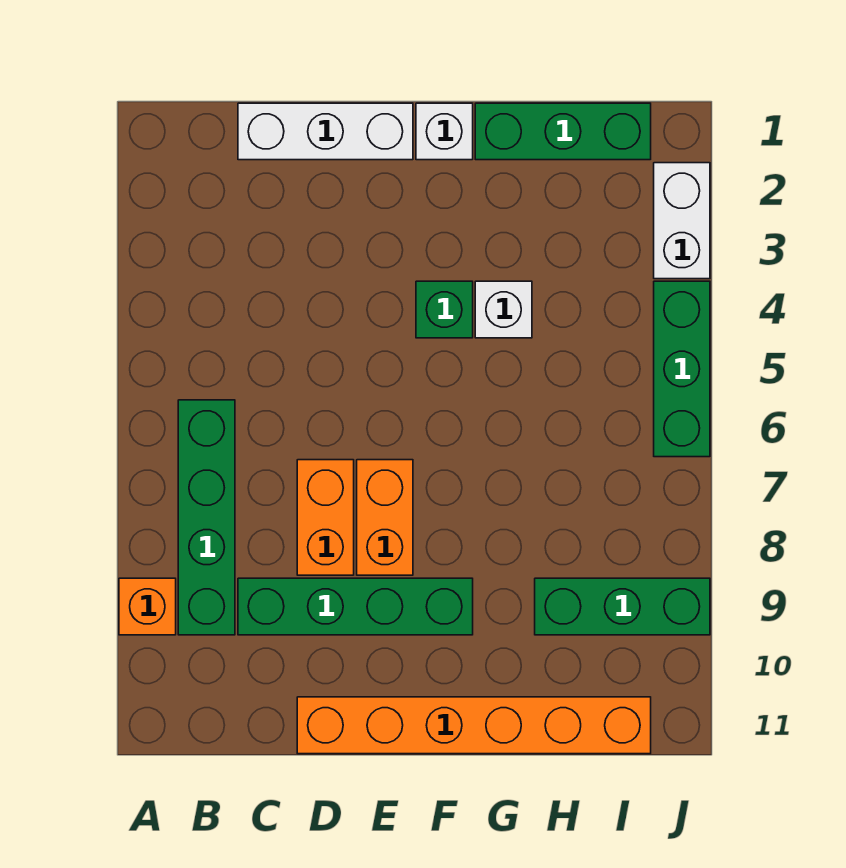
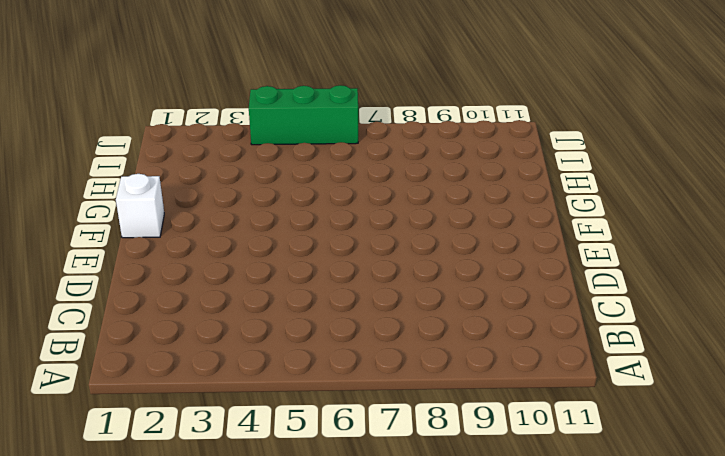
none -> orange brick A9 level 1
none -> green brick B6:B9 level 1
none -> white brick C1:E1 level 1

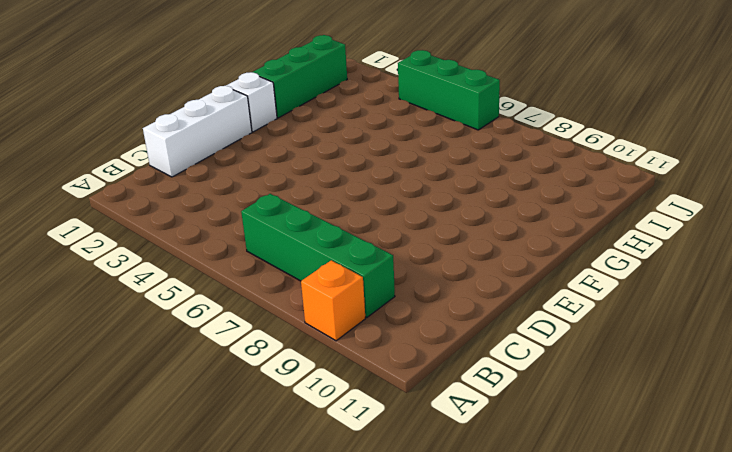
none -> green brick C9:F9 level 1
none -> orange brick D7:D8 level 1
none -> orange brick D11:I11 level 1

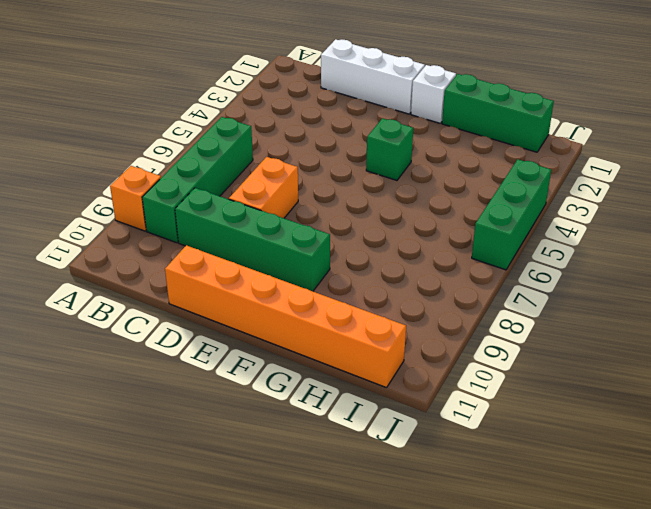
none -> orange brick E7:E8 level 1
none -> white brick G4 level 1
none -> green brick H9:J9 level 1

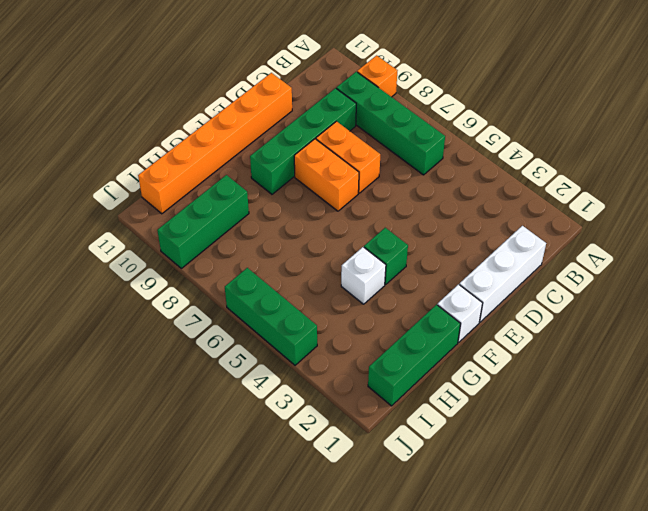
none -> white brick J2:J3 level 1

